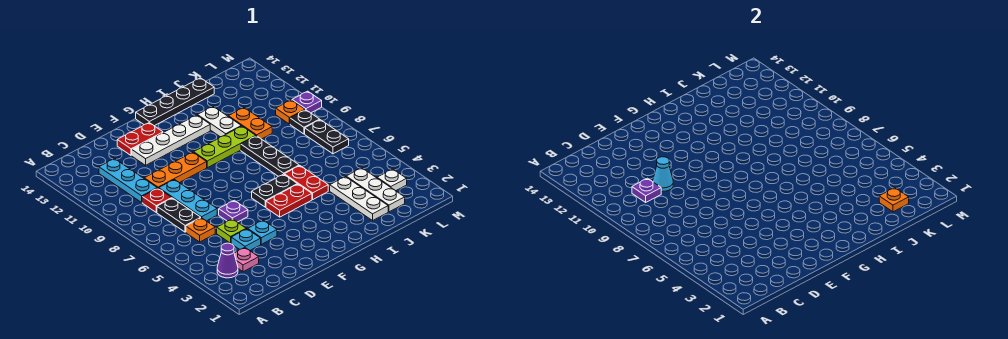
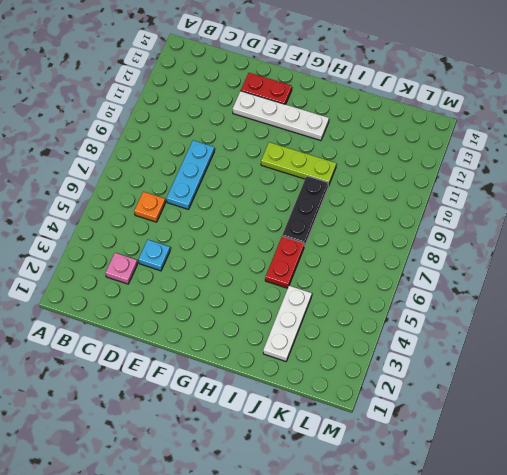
none -> purple cone B3 level 1
none -> black plate C7:C8 level 1
none -> red plate C9 level 1
none -> cyan plate C10:C12 level 1

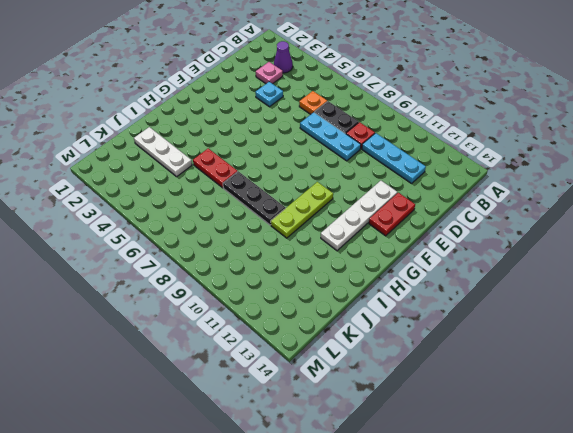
none -> lime plate D5 level 1
none -> orange plate D10:F10 level 1
none -> cyan plate E4 level 1
none -> purple plate E6 level 1

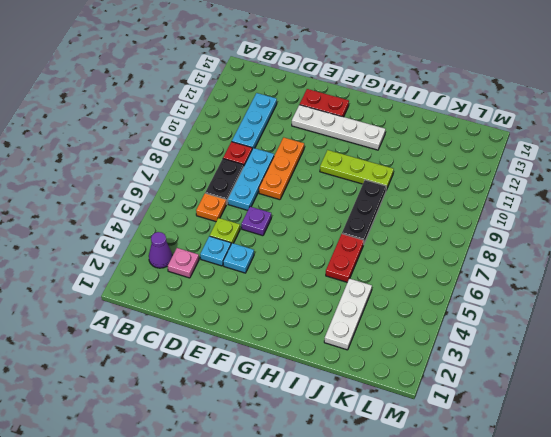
orange plate E8:E10 level 1 -> orange plate D10:F10 level 1
none -> red plate G5:H5 level 1
none -> black plate G6:H6 level 1
none -> black plate G14:J14 level 1
none -> white plate I11:I12 level 1

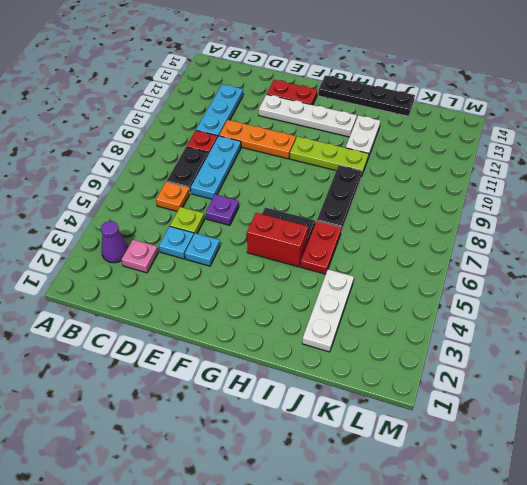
red brick G5:H5 level 1 -> red plate G5:H5 level 1
none -> orange plate J10:J11 level 1
none -> white plate K2:K4 level 1
none -> white plate L3 level 1
none -> black plate L7:L8 level 1

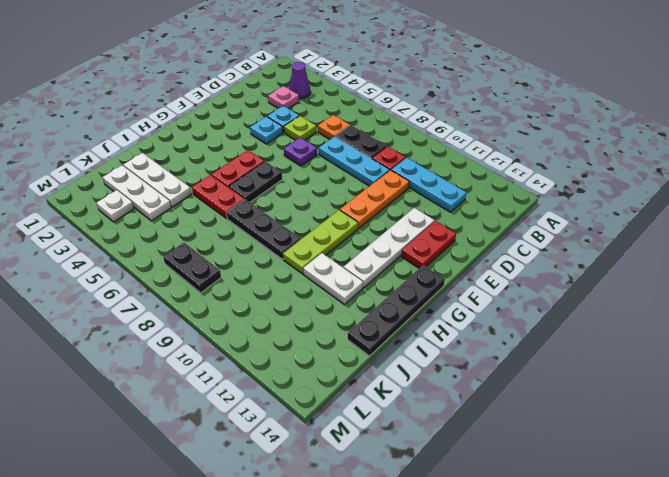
none -> orange plate J10:J11 level 1
none -> black plate L9 level 1
none -> orange plate L10 level 1
none -> purple plate M10 level 1

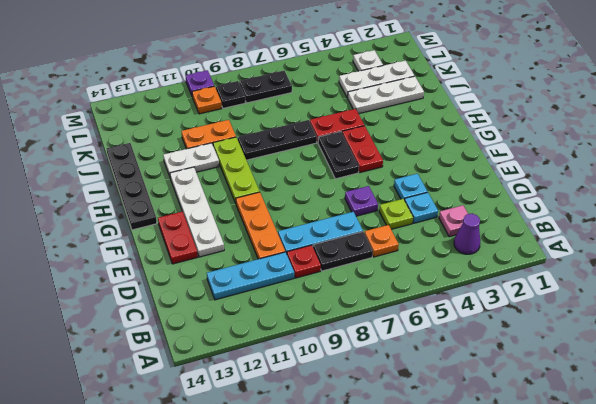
none -> purple plate C10 level 2
none -> cyan cone D10 level 2
none -> orange plate K2 level 2

